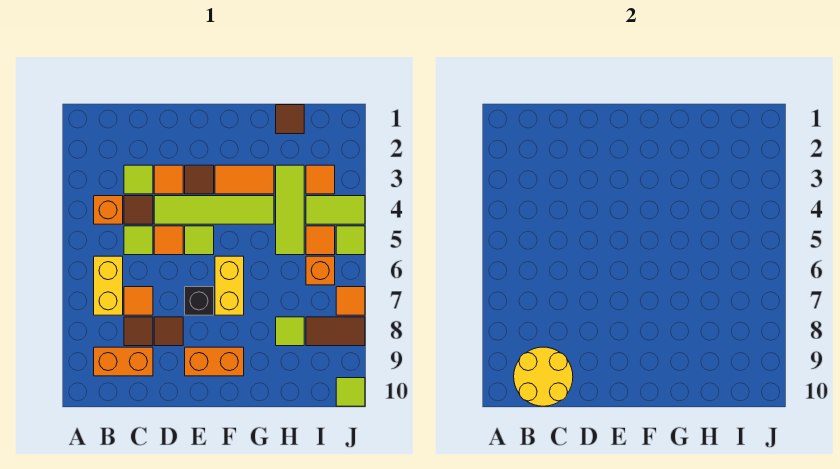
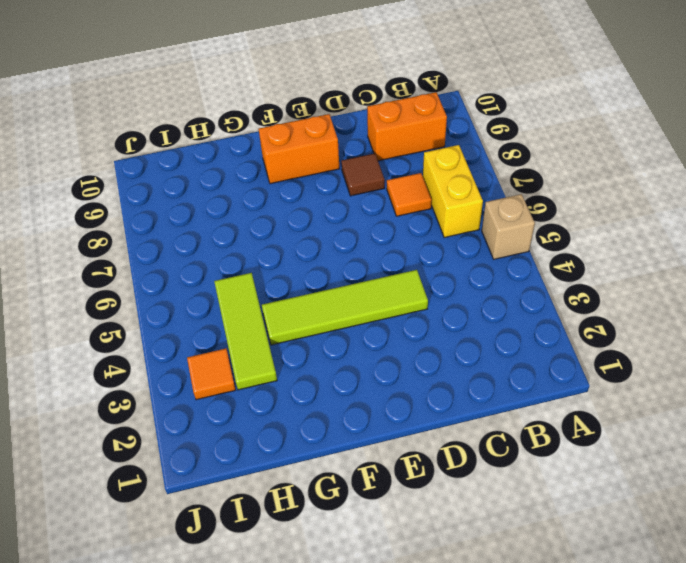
tan brick A5 level 1 -> none
none -> orange brick B4 level 1
none -> lime tile C3 level 1
none -> brown tile C4 level 1
none -> lime tile C5 level 1

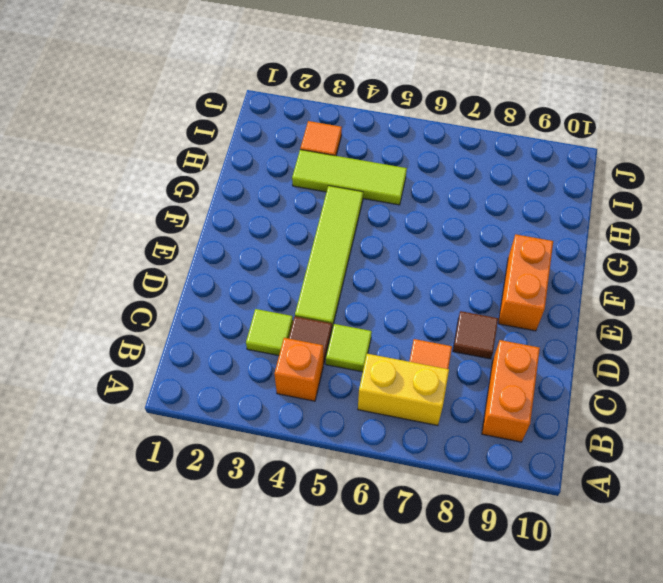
none -> brown tile C8 level 1
none -> orange tile D3 level 1
none -> orange tile D5 level 1
none -> brown tile E3 level 1

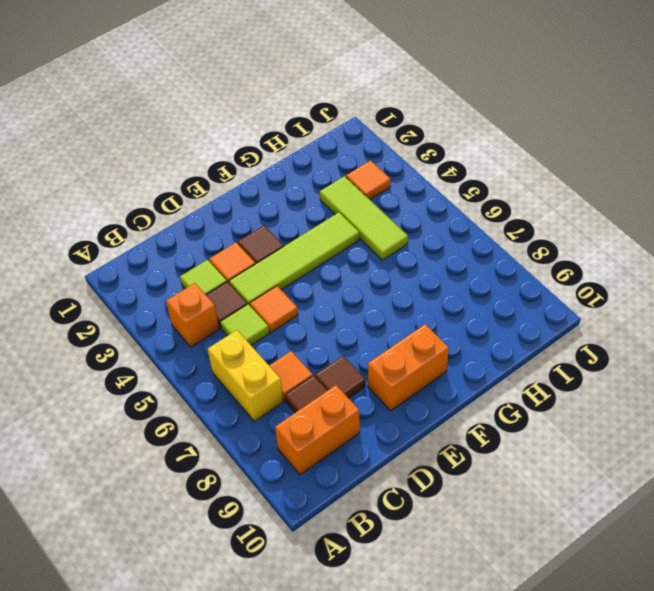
none -> lime tile E5 level 1
none -> black brick E7 level 1
none -> orange tile F3:G3 level 1
none -> yellow brick F6:F7 level 1

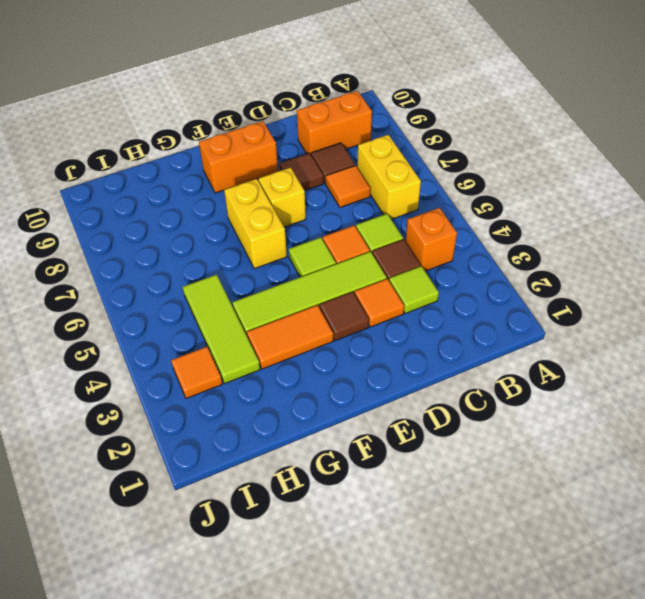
yellow brick E7 level 1 -> black brick E7 level 1
none -> brown tile H1 level 1
none -> lime tile H8 level 1
none -> lime tile I4:J4 level 1
none -> orange tile I5 level 1

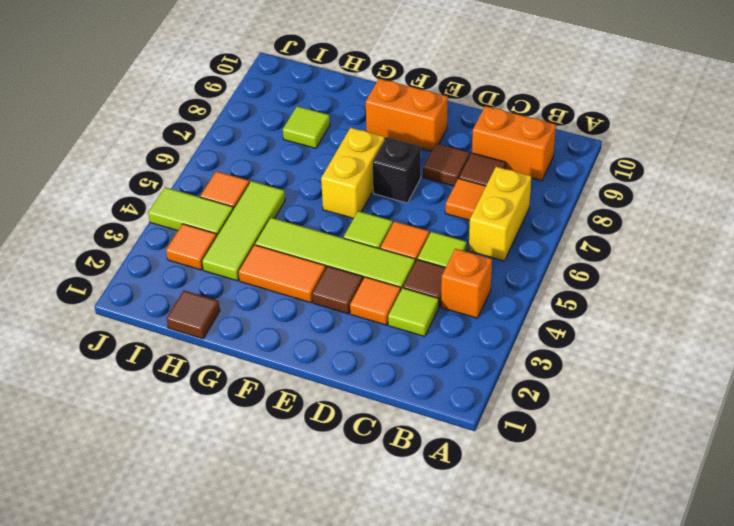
none -> orange brick I6 level 1
none -> brown tile I8:J8 level 1
none -> lime tile J5 level 1
none -> orange tile J7 level 1

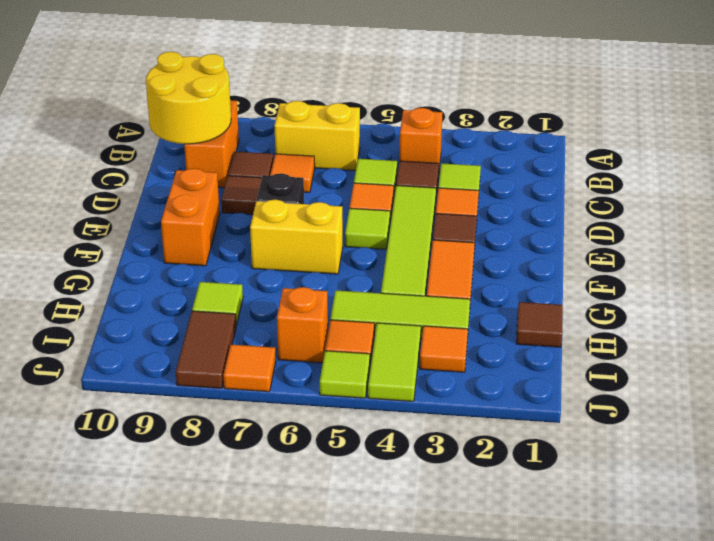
none -> lime tile J10 level 1

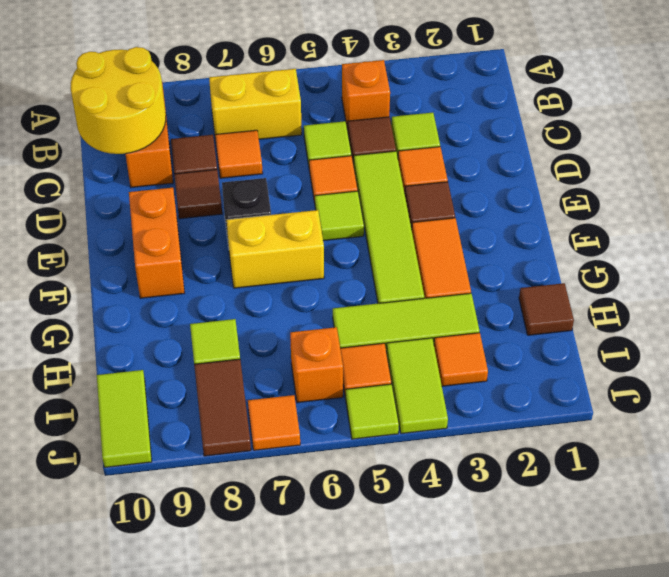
lime tile I10:J10 level 1 -> lime tile J10 level 1

